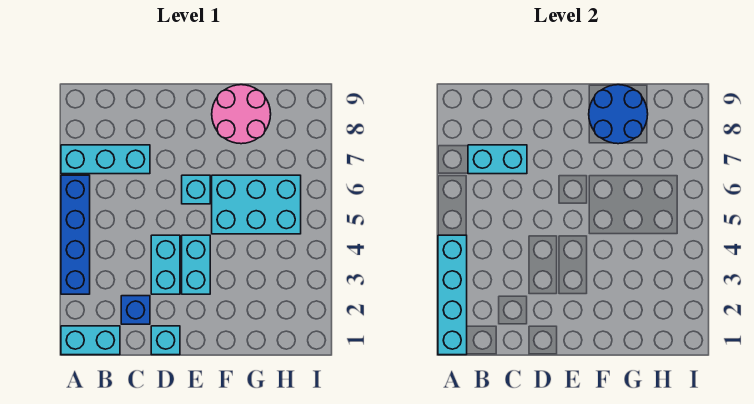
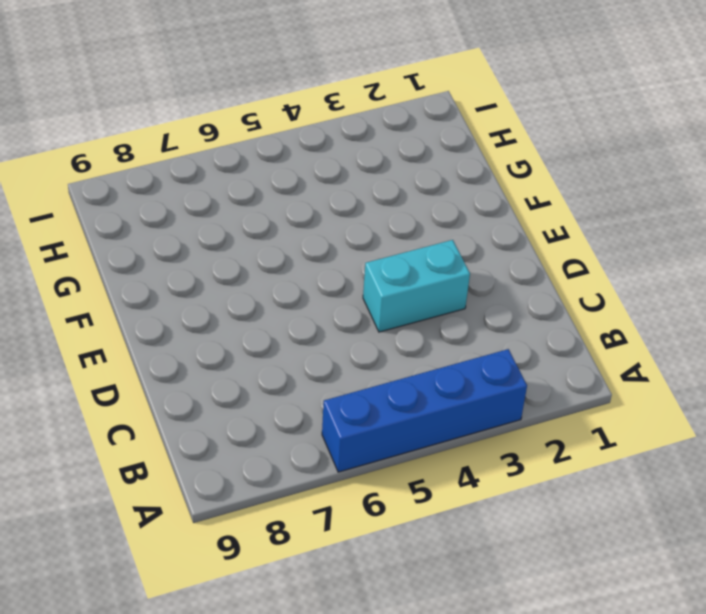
none -> cyan brick A1:B1 level 1
none -> cyan brick A7:C7 level 1
none -> blue brick C2 level 1

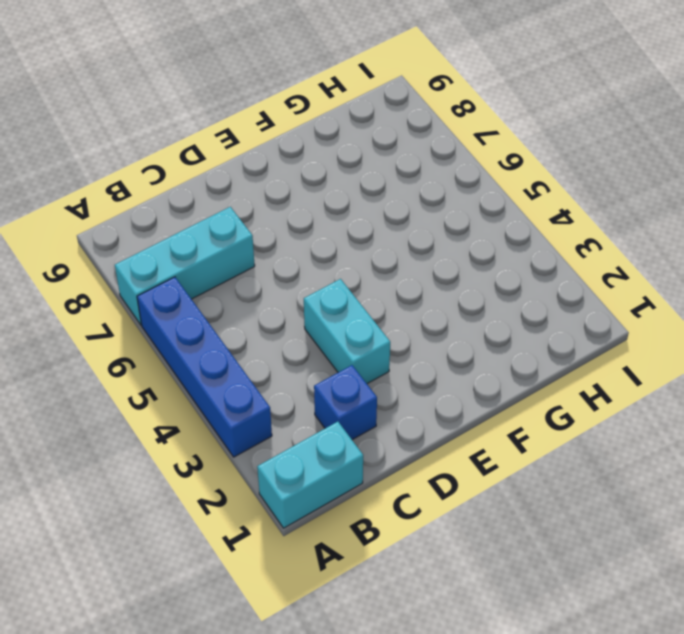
none -> cyan brick D1 level 1
none -> cyan brick E3:E4 level 1
none -> cyan brick E6 level 1

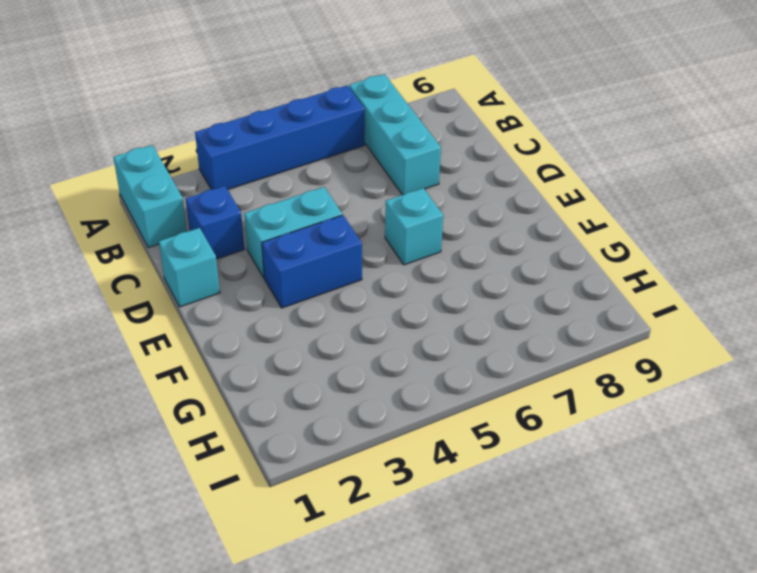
blue brick E3:E4 level 1 -> cyan brick E3:E4 level 1
none -> cyan brick F5:H6 level 1
none -> pink round brick F8:G9 level 1
none -> cyan brick A1:A4 level 2

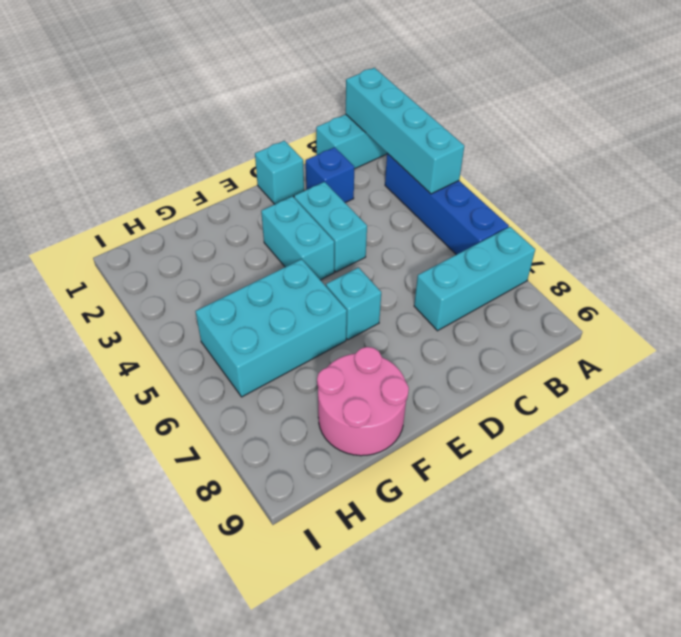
none -> cyan brick B7:C7 level 2
none -> blue round brick F8:G9 level 2

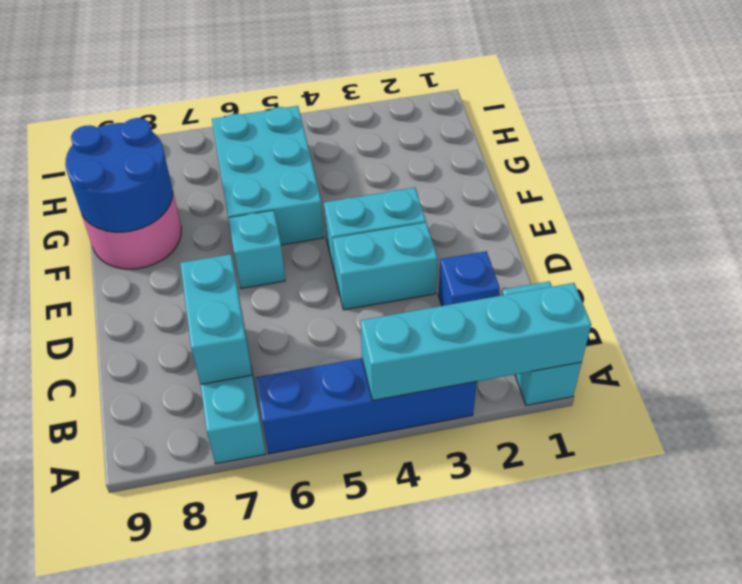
none -> cyan brick D1 level 1

